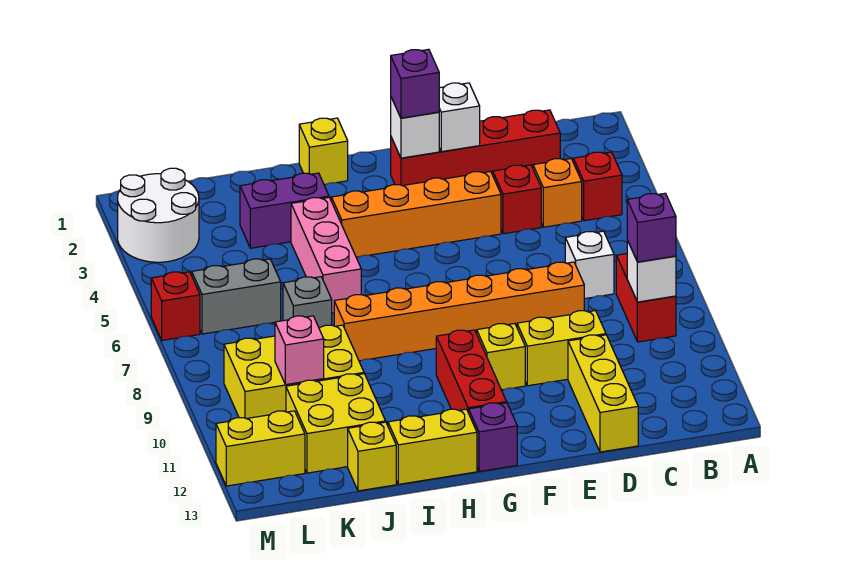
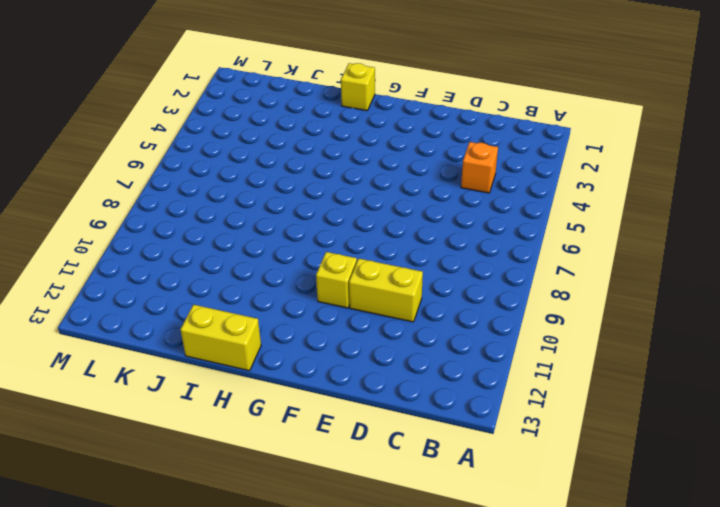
none -> red brick B4 level 1
none -> red brick B8:B9 level 1
none -> red brick C2:F2 level 1
none -> white brick C7 level 1

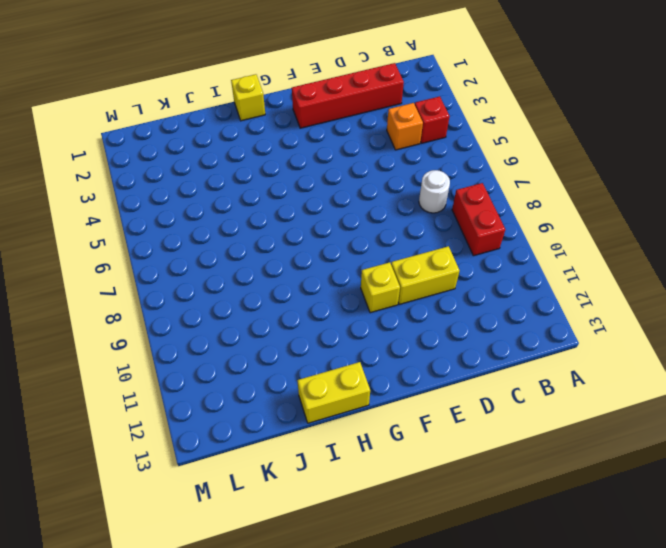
white round brick C7 level 1 -> white brick C7 level 1
none -> red brick D4 level 1
none -> orange brick D8:I8 level 1
none -> yellow brick D11:D13 level 1
none -> orange brick E4:H4 level 1

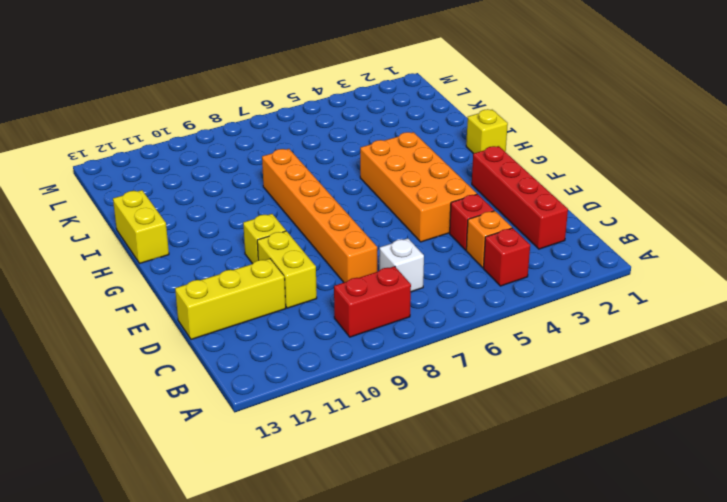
orange brick E4:H5 level 1 -> orange brick E4:H4 level 1
none -> red brick G10:G12 level 1
none -> purple brick G13 level 1
none -> purple brick I3:J3 level 1
none -> pink brick I4:I6 level 1

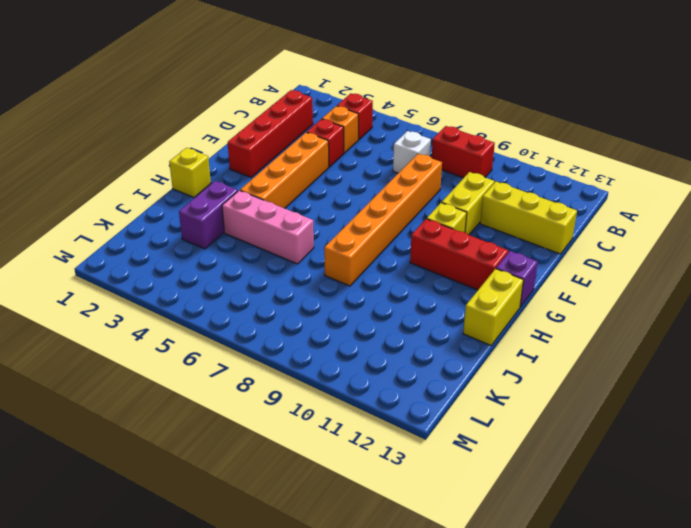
none -> grey brick J7 level 1
none -> yellow brick J9:L10 level 1
none -> yellow brick J11:K12 level 1
none -> yellow brick J13 level 1

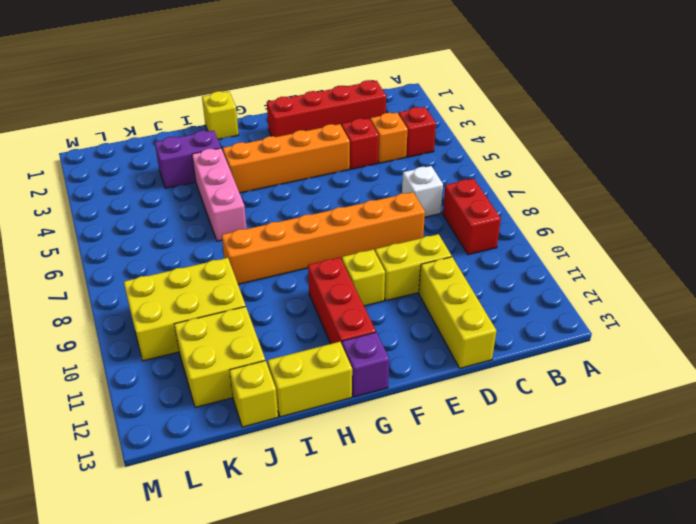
none -> grey brick J7 level 1
none -> grey brick K6:L6 level 1
none -> white round brick L2:M3 level 1
none -> yellow brick L12:M12 level 1

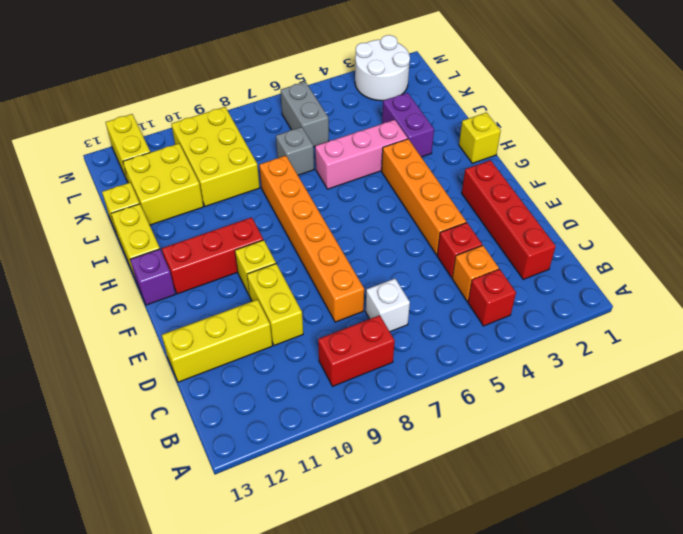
none -> red brick M6 level 1
none -> white brick B9 level 2
none -> white brick E2 level 2
none -> white brick F2 level 2

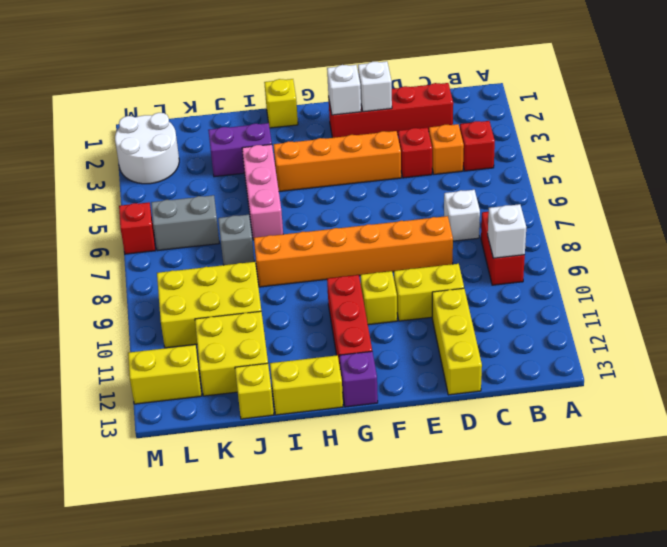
none -> pink brick K10 level 2
none -> purple brick B9 level 3
none -> purple brick F2 level 3

